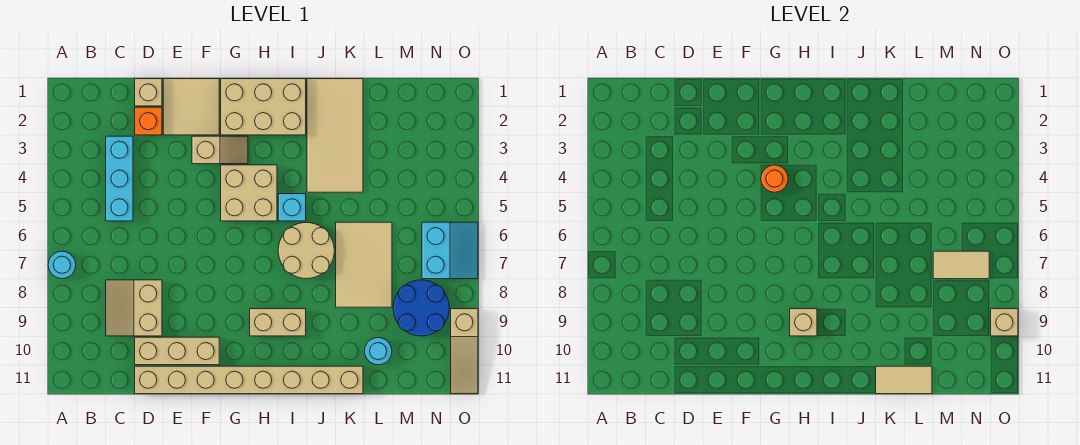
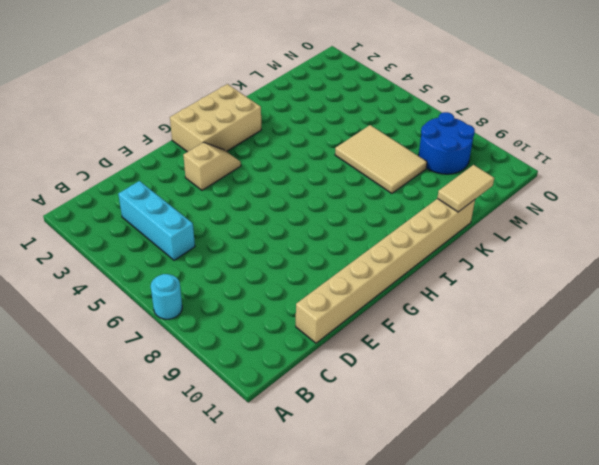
none -> tan slope C8:D9 level 1 top D
none -> tan brick D1 level 1
none -> orange brick D2 level 1

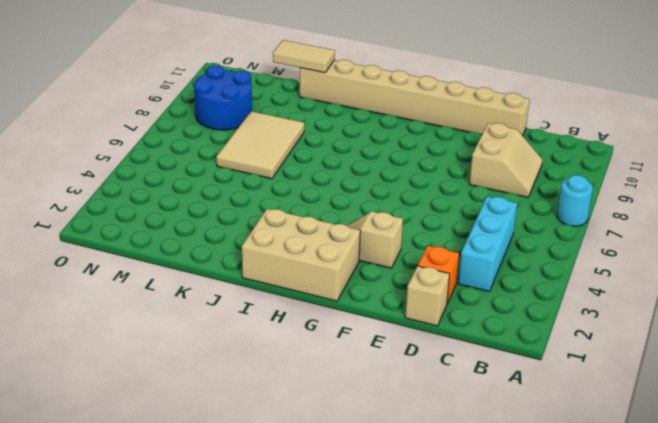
none -> tan brick D10:F10 level 1
none -> tan tile E1:F2 level 1
none -> tan brick G4:H5 level 1

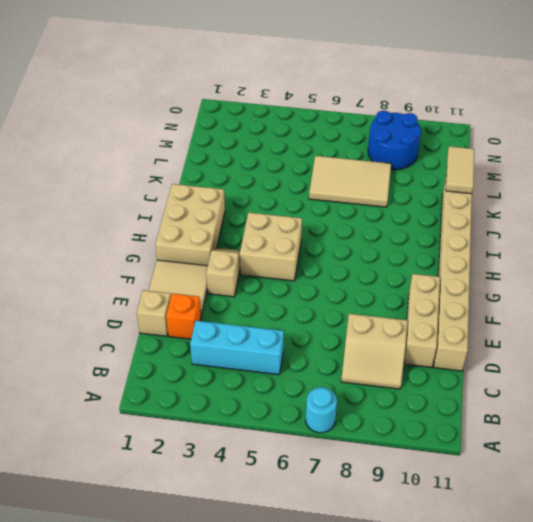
none -> tan brick H9:I9 level 1
none -> cyan brick I5 level 1
none -> tan round brick I6:J7 level 1

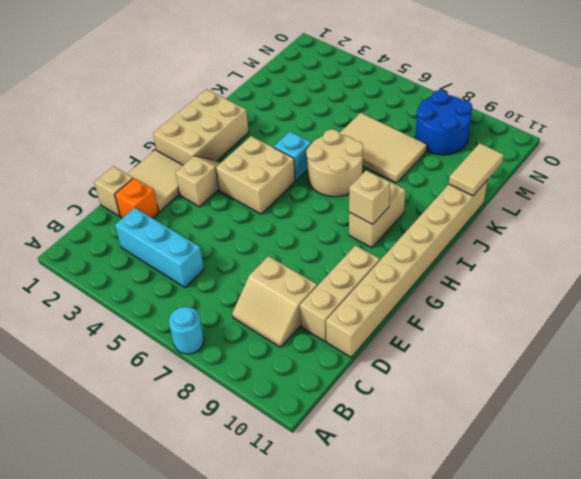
none -> tan tile J1:K4 level 1
none -> cyan round brick L10 level 1
none -> cyan slope N6:O7 level 1 top N

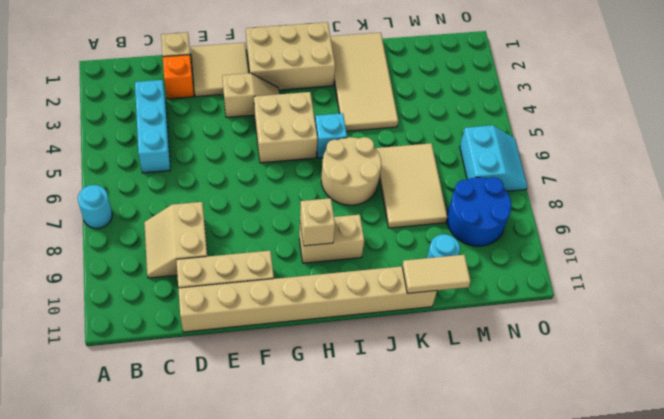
none -> tan slope O9:O11 level 1 top 9
none -> orange round brick G4 level 2
none -> tan tile M7:N7 level 2

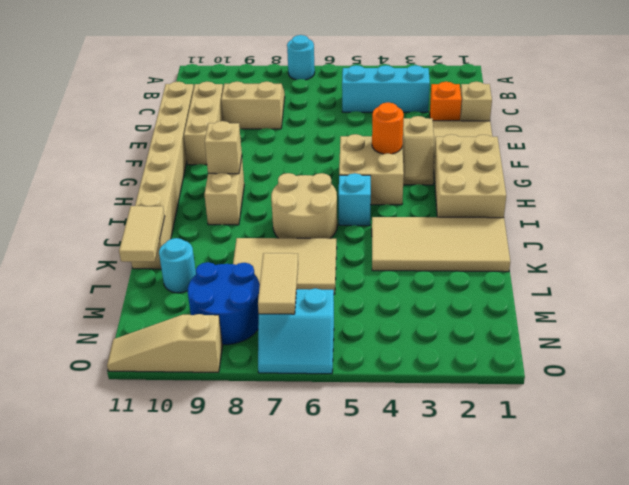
none -> tan brick O9 level 2

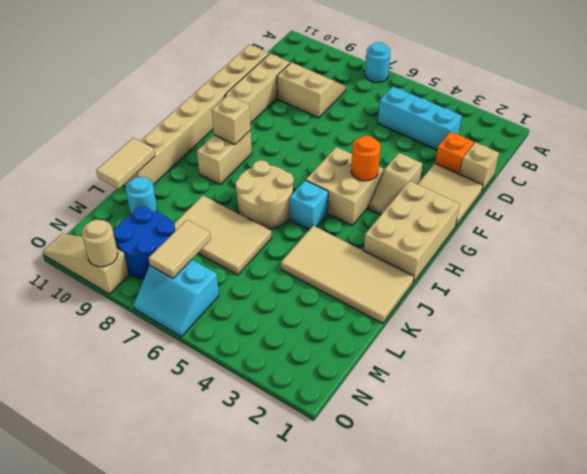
tan round brick O9 level 2 -> tan brick O9 level 2

